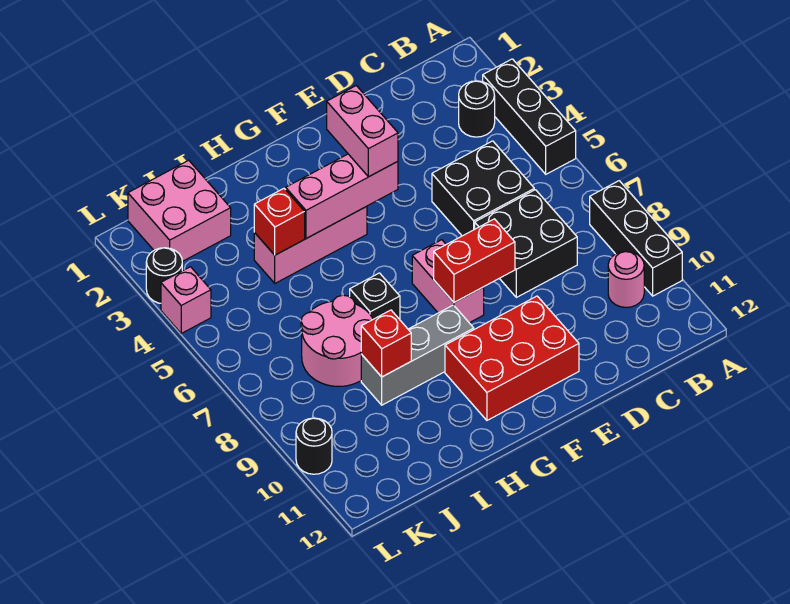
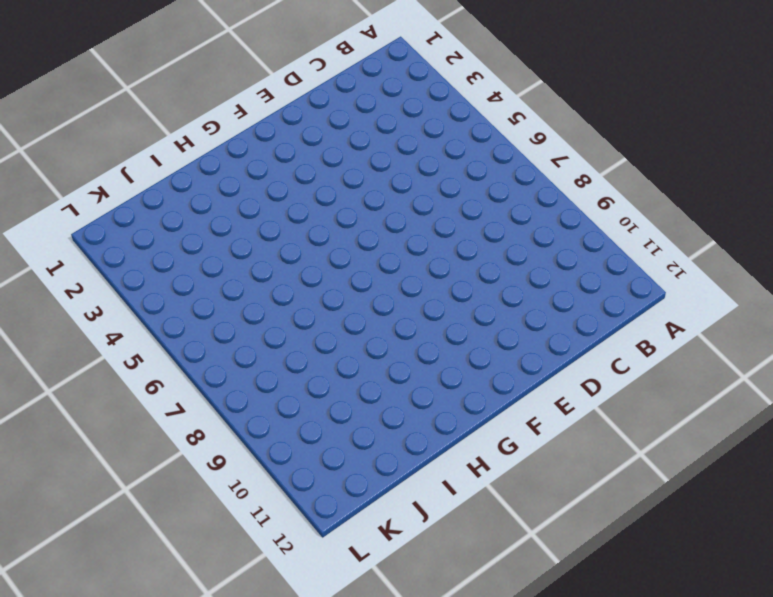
none -> black brick A3:A5 level 1
none -> black brick A8:A10 level 1
none -> black round brick B3 level 1

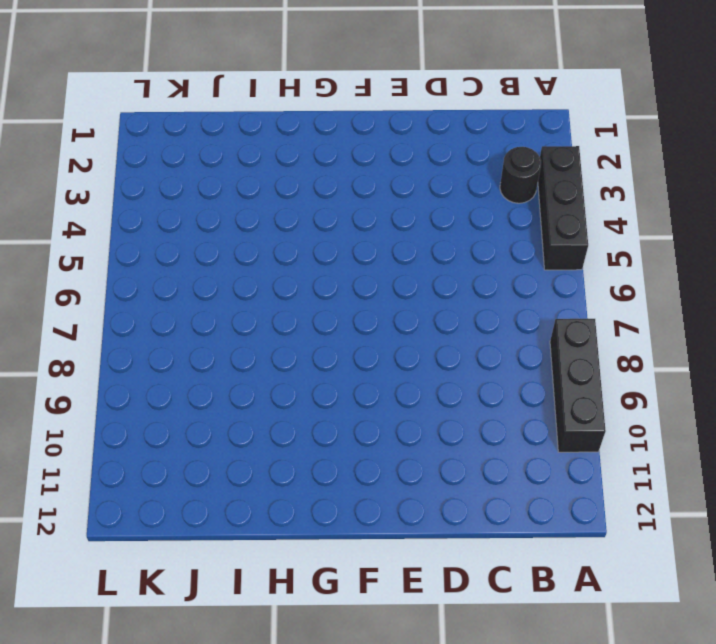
none -> pink round brick B10 level 1
none -> black brick C5:D6 level 1
none -> black brick C7:D8 level 1

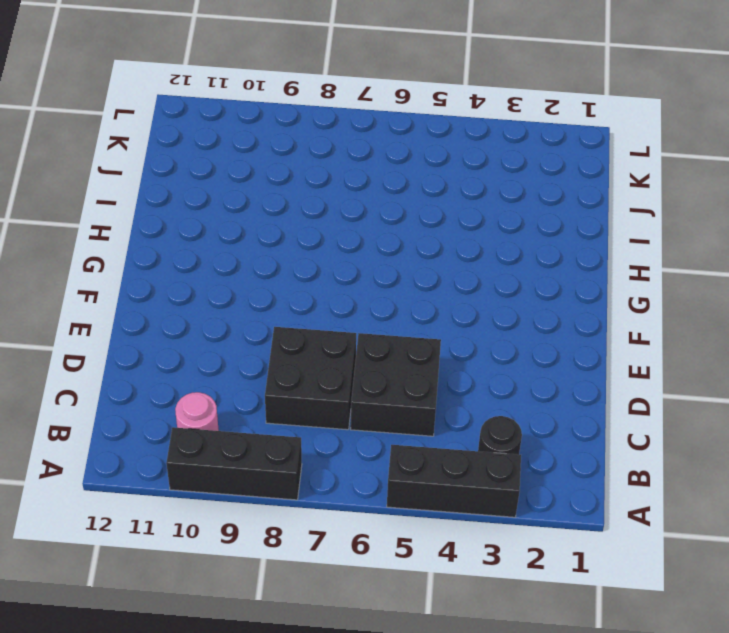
none -> red brick E10:G11 level 1
none -> pink brick F7:F8 level 1
none -> pink brick G4:I4 level 1

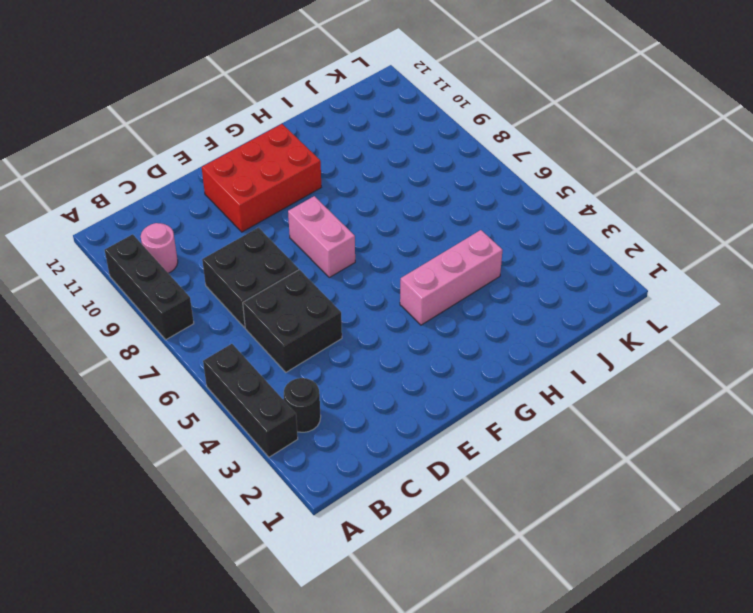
none -> grey brick G9:I9 level 1
none -> black brick H7 level 1
none -> pink round brick I7:J8 level 1

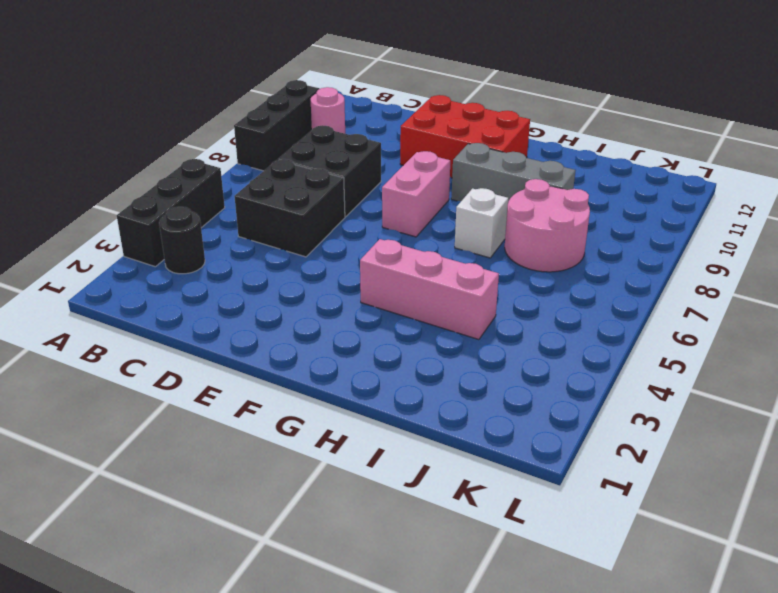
white brick H7 level 1 -> black brick H7 level 1
none -> pink brick J1:K2 level 1
none -> black round brick L3 level 1
none -> pink brick L4 level 1

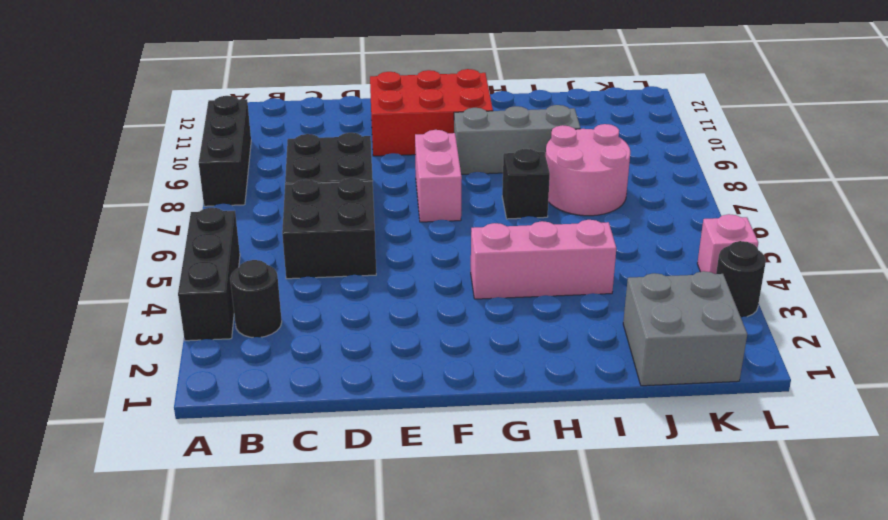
grey brick J1:K2 level 1 -> pink brick J1:K2 level 1
none -> pink round brick B10 level 1
none -> black round brick L10 level 1
none -> red brick E8:F8 level 2

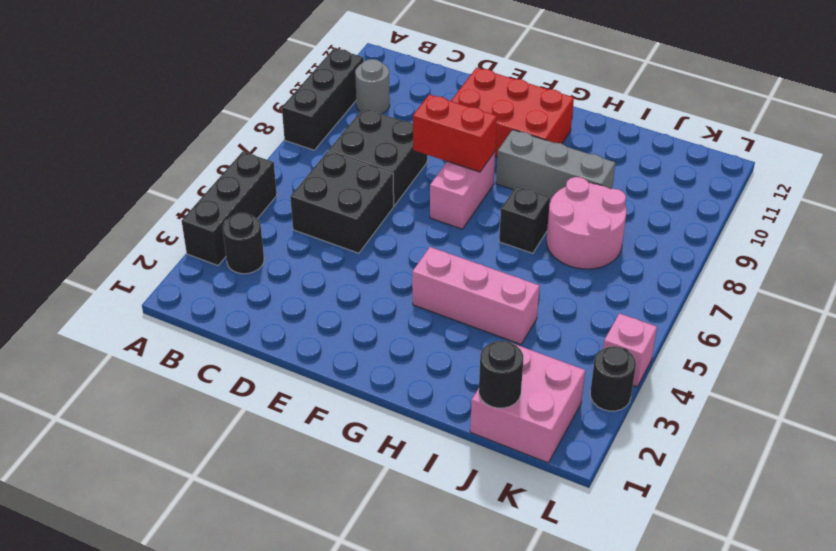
grey round brick B10 level 1 -> pink round brick B10 level 1
black round brick J1 level 2 -> black round brick L10 level 1
none -> pink brick F4:H4 level 2
none -> red brick I4 level 2
none -> red brick I9 level 2

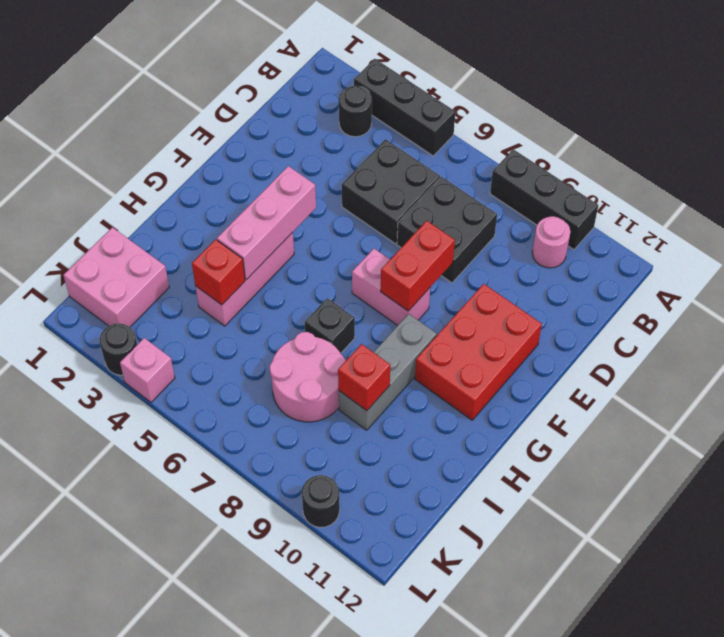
none -> pink brick F3:F4 level 3

